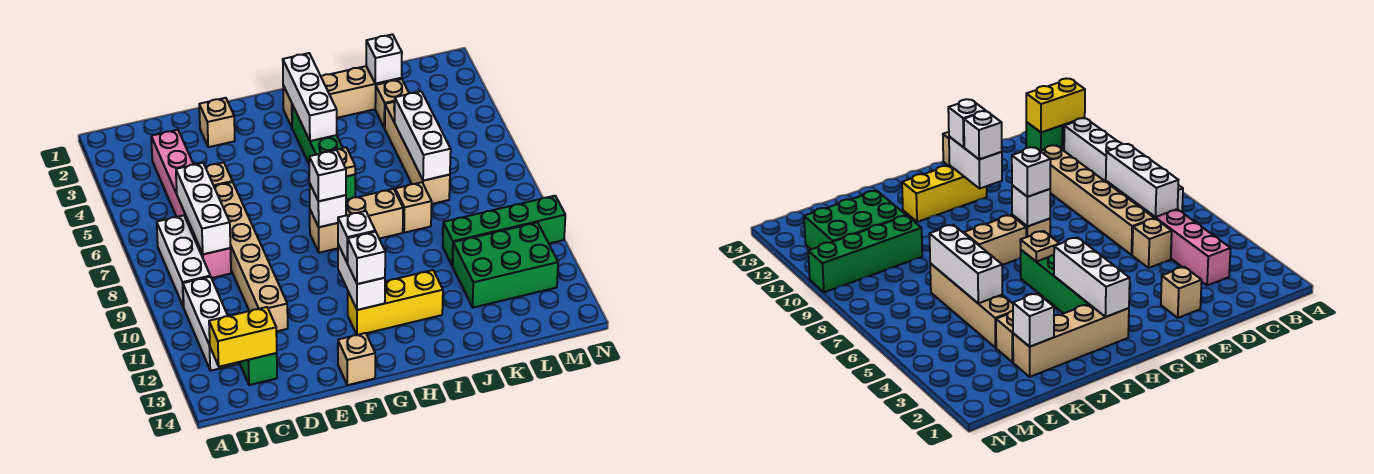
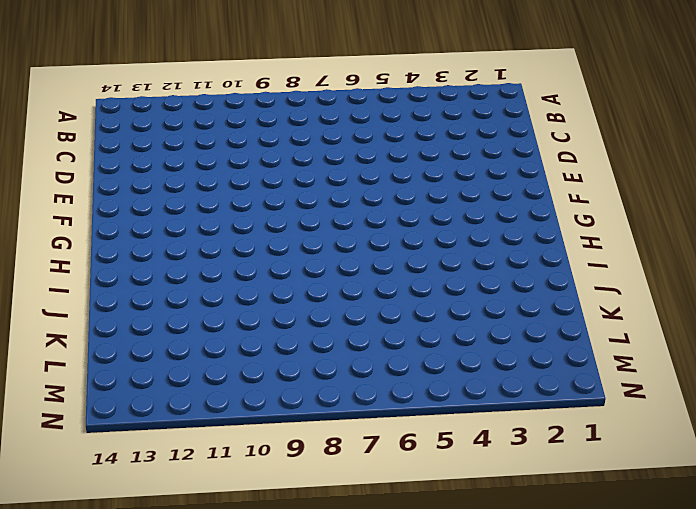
none -> white brick B7:B9 level 1
none -> white brick B10:B12 level 1
none -> pink brick C3:C8 level 1

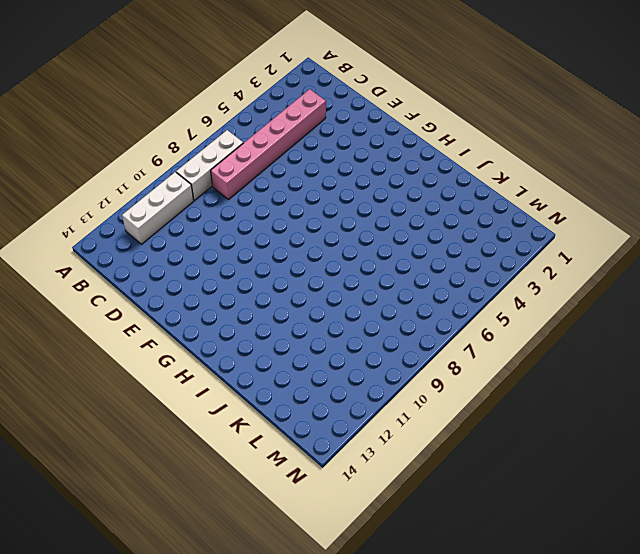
none -> green brick C13 level 1
none -> tan brick D5 level 1
none -> tan brick D6:D11 level 1

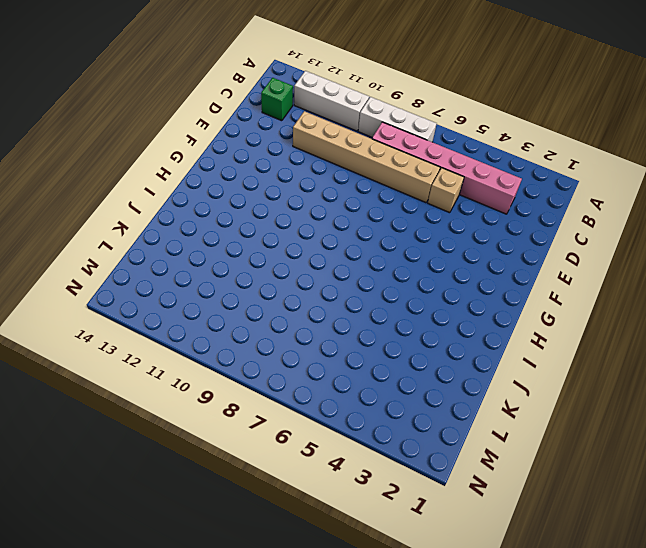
none -> tan brick E2 level 1
none -> tan brick F14 level 1
none -> tan brick G8 level 1

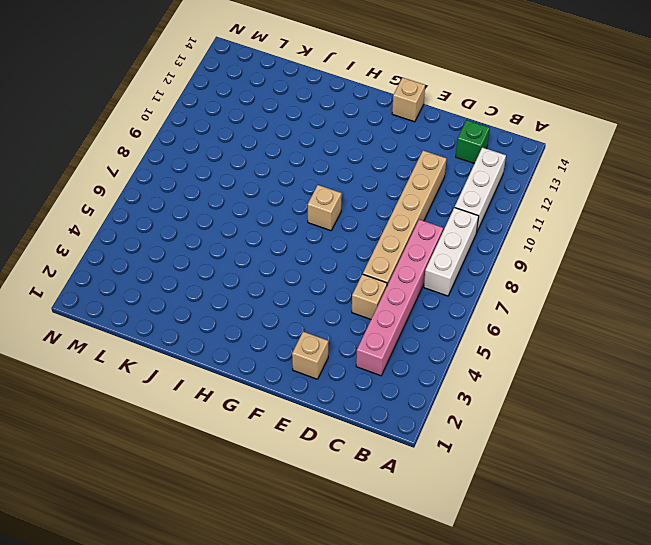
none -> yellow brick G12:I12 level 1
none -> tan brick H2:K2 level 1
none -> green brick H3:H6 level 1

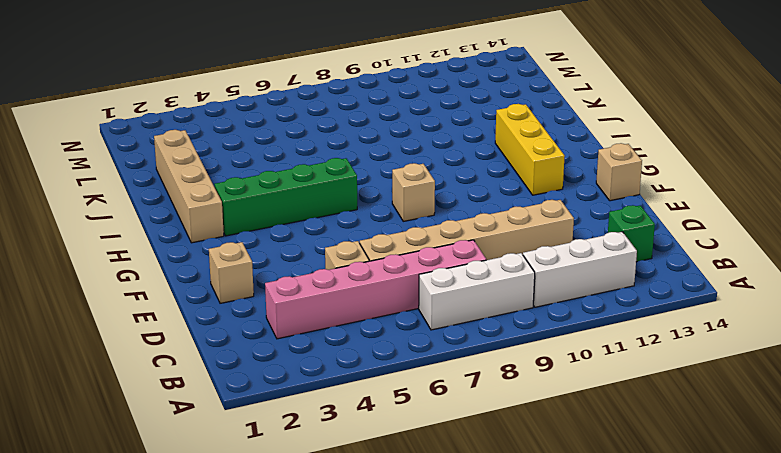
none -> tan brick H8:I8 level 1
none -> tan brick J8 level 1
none -> tan brick K3 level 1

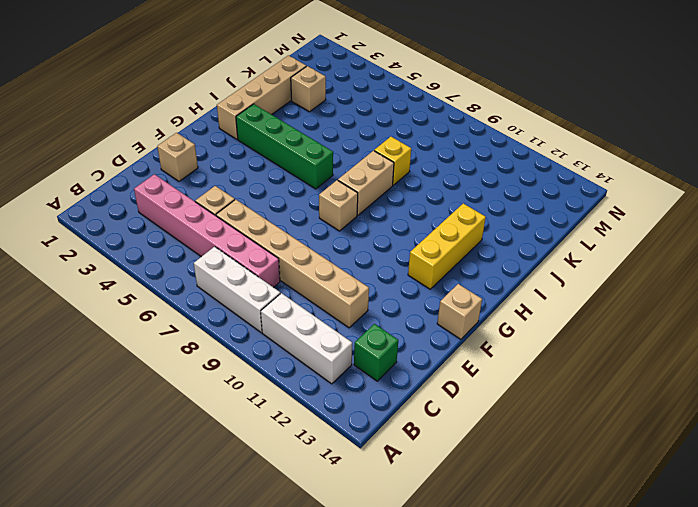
yellow brick J8 level 1 -> tan brick J8 level 1
none -> tan brick K4:K7 level 1
none -> green brick K10:N10 level 1
none -> green brick K11:M12 level 1

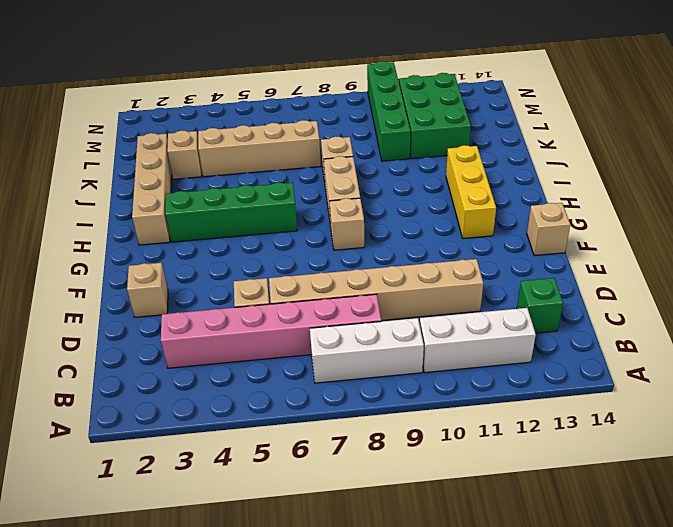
none -> yellow brick B13:C13 level 2
none -> white brick C6:C8 level 2
none -> white brick G8 level 2

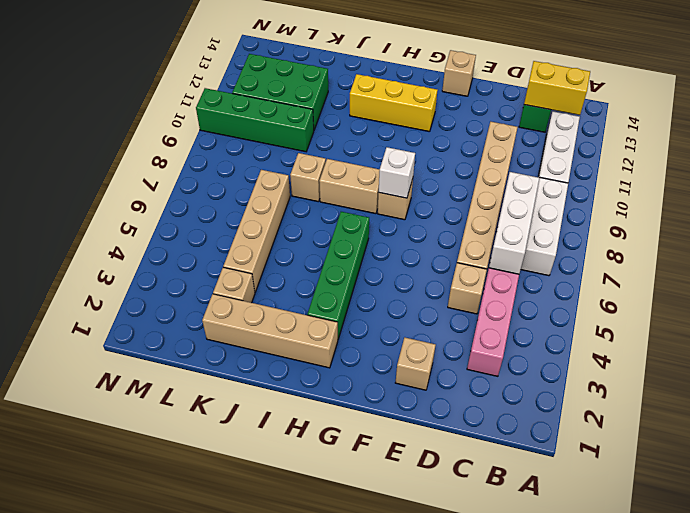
none -> white brick G11:G12 level 2
none -> white brick H2:H4 level 2
none -> tan plate H6 level 2

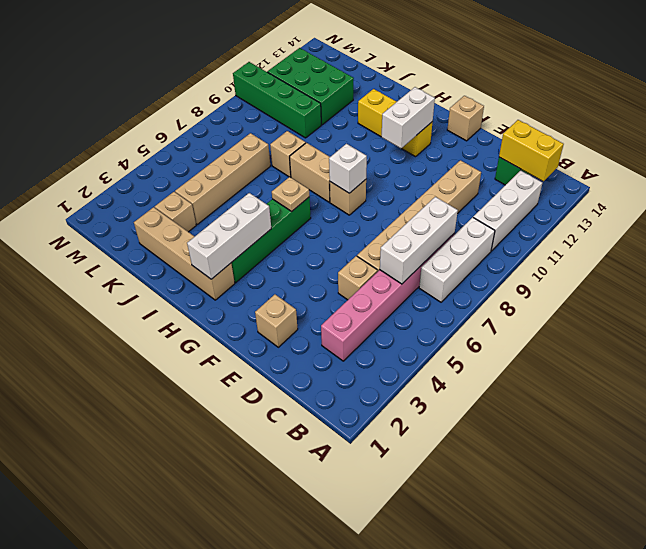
none -> white brick K2 level 2
none -> white brick K5:K7 level 2
none -> white brick G8 level 3

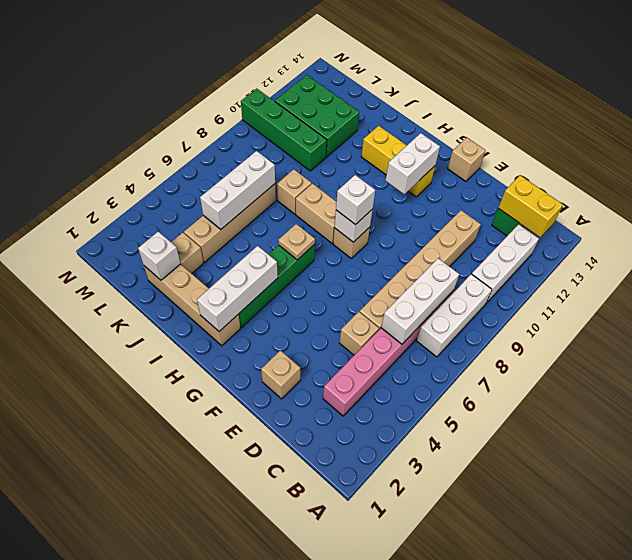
none -> white brick G11 level 3
none -> white brick G12 level 3

